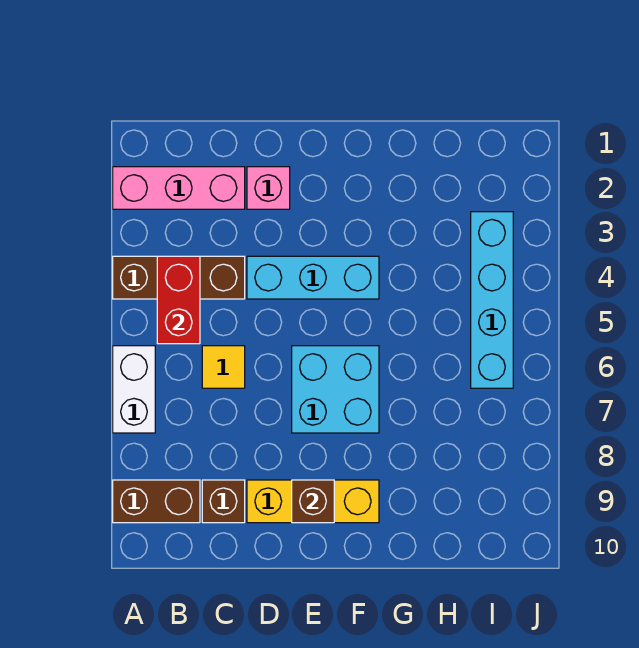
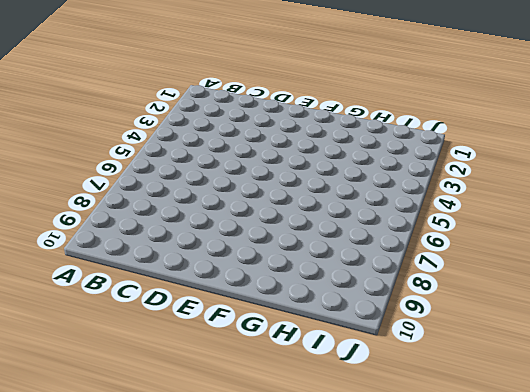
none -> pink brick A2:C2 level 1
none -> brown brick A4:C4 level 1
none -> white brick A6:A7 level 1

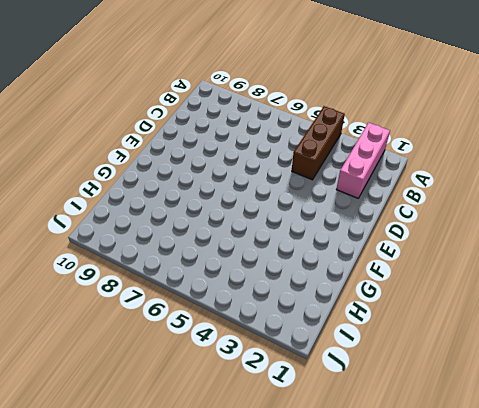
none -> white brick A6:A7 level 1
none -> brown brick A9:B9 level 1
none -> yellow tile C6 level 1

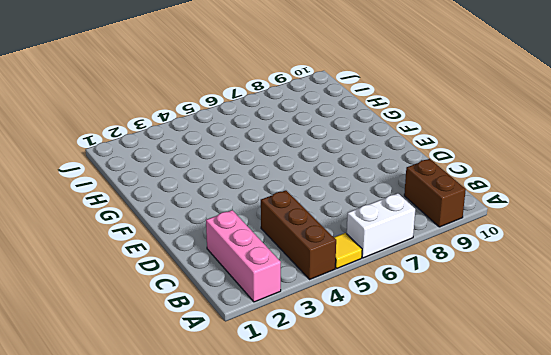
yellow tile A5 level 1 -> yellow tile C6 level 1
none -> brown brick C9 level 1
none -> pink brick D2 level 1
none -> cyan brick D4:F4 level 1

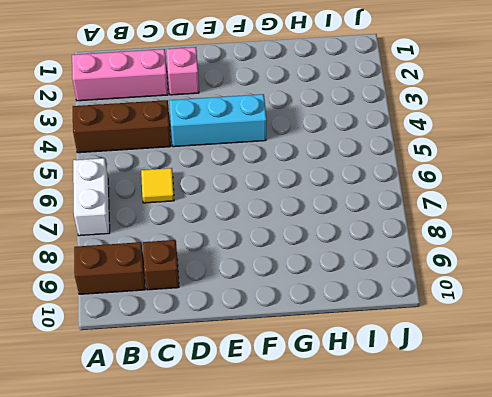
none -> yellow brick D9:F9 level 1
none -> cyan brick E6:F7 level 1
none -> cyan brick I3:I6 level 1

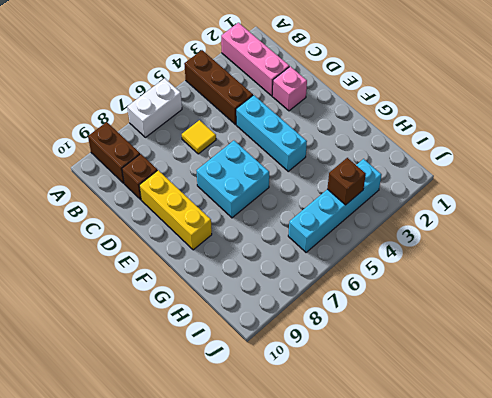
brown brick I4 level 2 -> brown brick E9 level 2
none -> red brick B4:B5 level 2

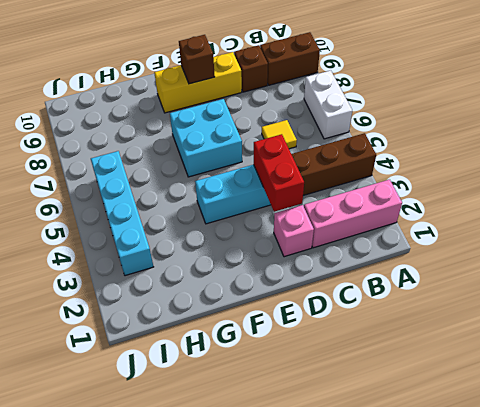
red brick D3:D4 level 2 -> red brick B4:B5 level 2

